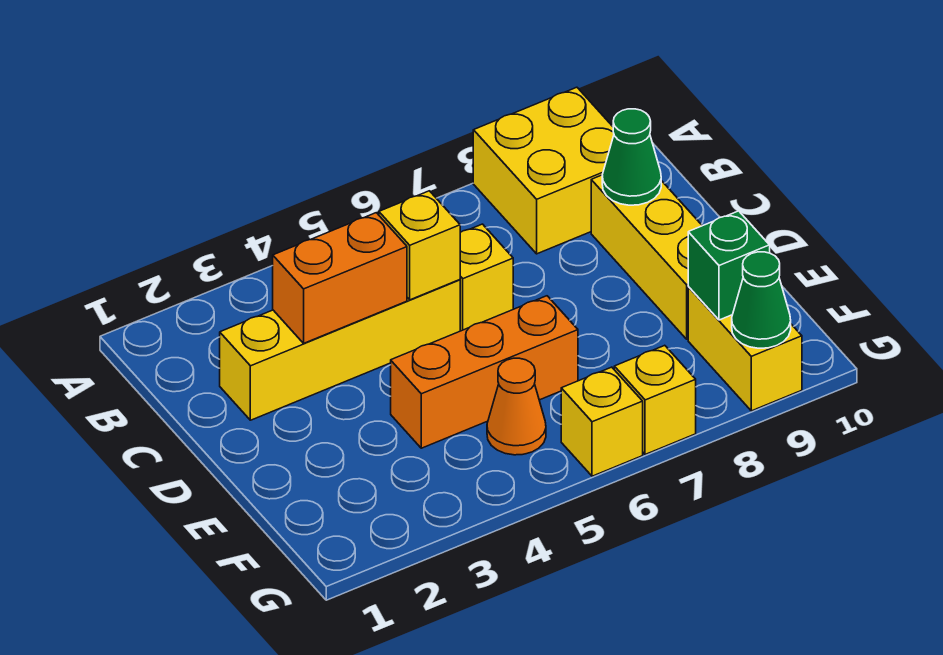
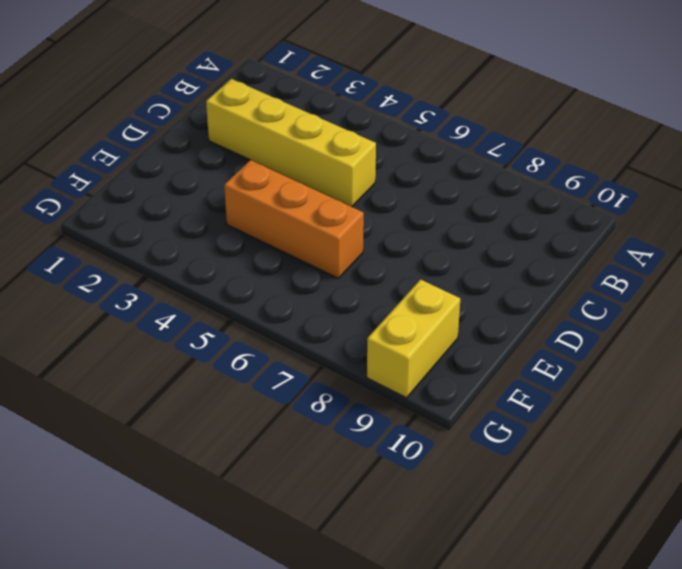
none -> yellow brick A8:B9 level 1
none -> yellow brick C6 level 1
none -> yellow brick C9:E9 level 1

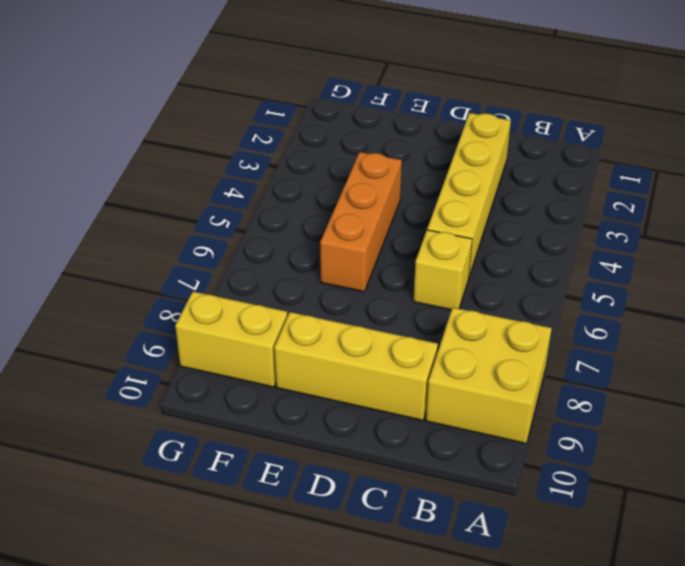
none -> orange cone F5 level 1
none -> yellow brick G6 level 1
none -> yellow brick G7 level 1

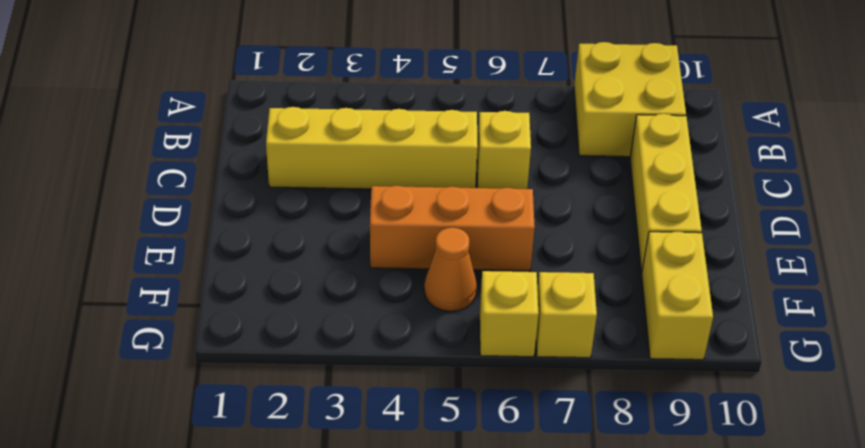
none -> orange brick C3:C4 level 2
none -> yellow brick C5 level 2
none -> green cone C9 level 2

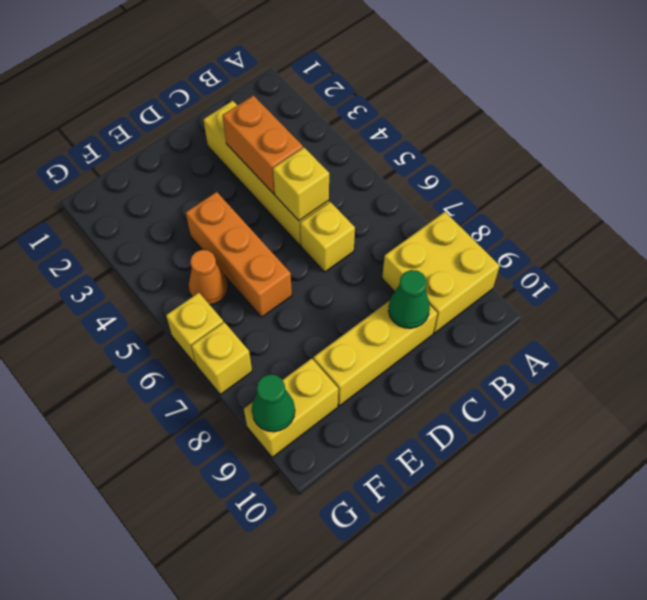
none -> green brick F9 level 2

